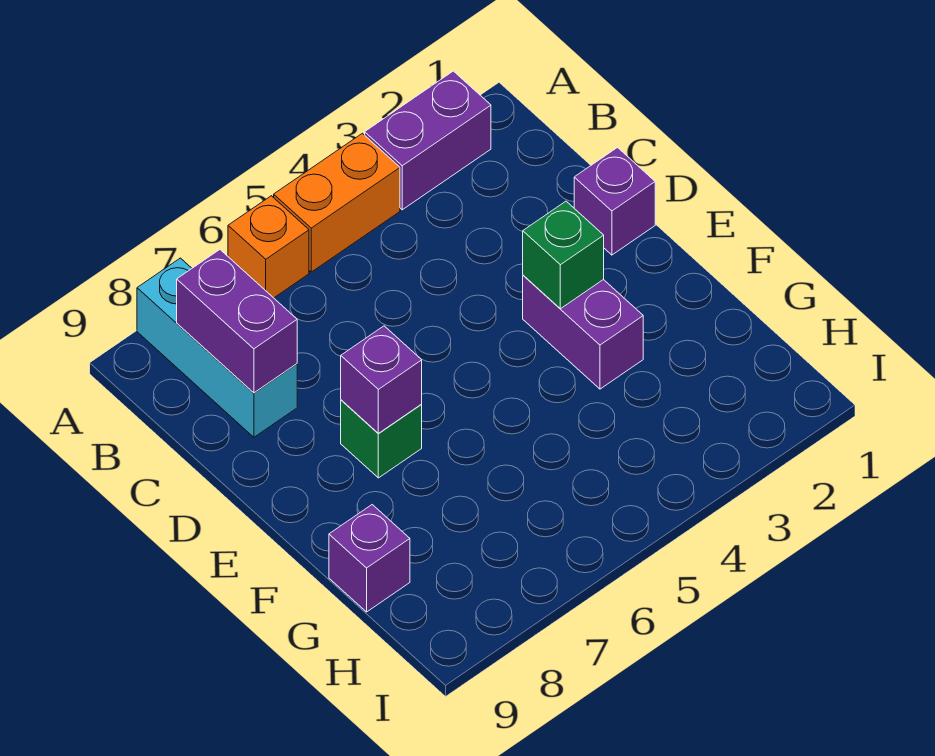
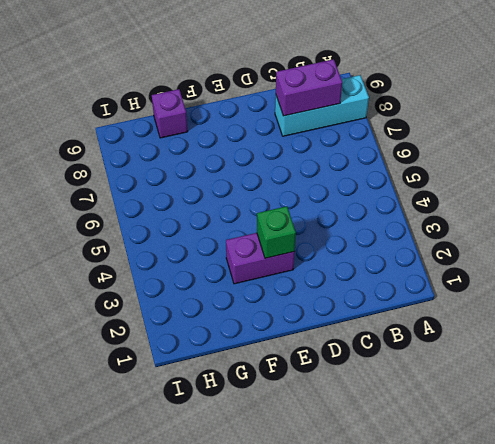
none -> purple brick A2:A3 level 1
none -> orange brick A4:A5 level 1

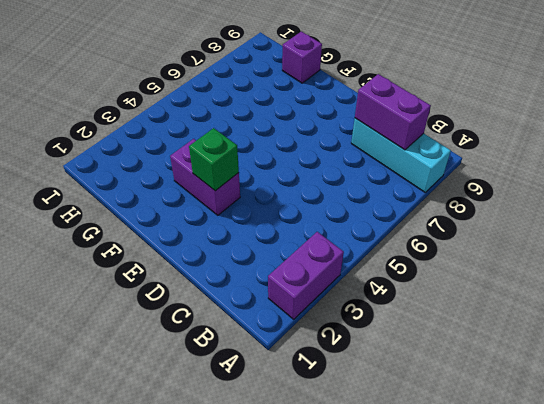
none -> orange brick A4:A5 level 1
none -> orange brick A6 level 1

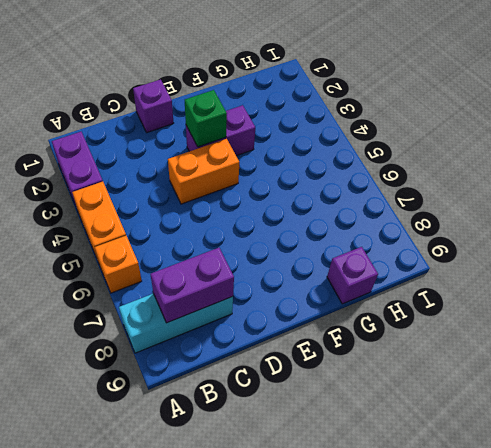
orange brick D4:E4 level 1 -> none
none -> green brick E7 level 1
none -> purple brick E7 level 2

